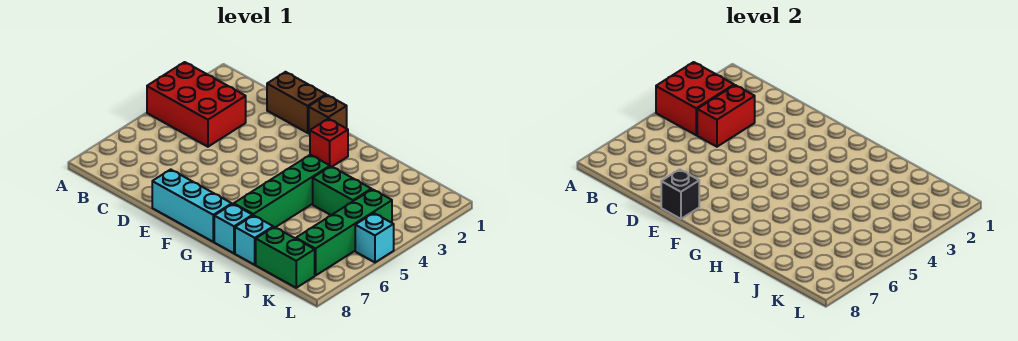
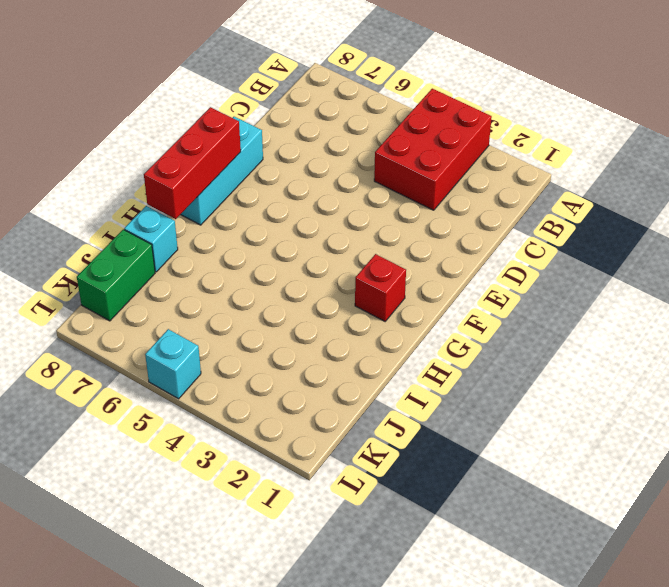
red brick F8:H8 level 2 -> none
none -> brown brick D1:E1 level 1
none -> brown brick F1 level 1
none -> green brick H4:H7 level 1

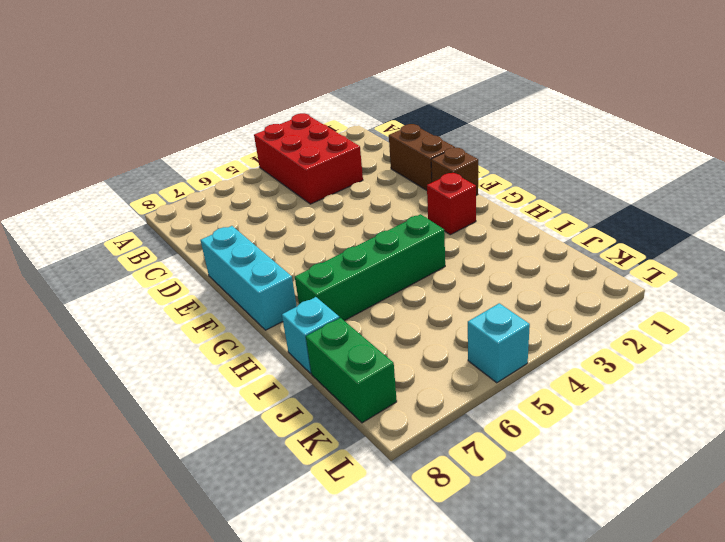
none -> cyan brick H8 level 1
none -> green brick I4:J4 level 1
none -> green brick K4:K7 level 1

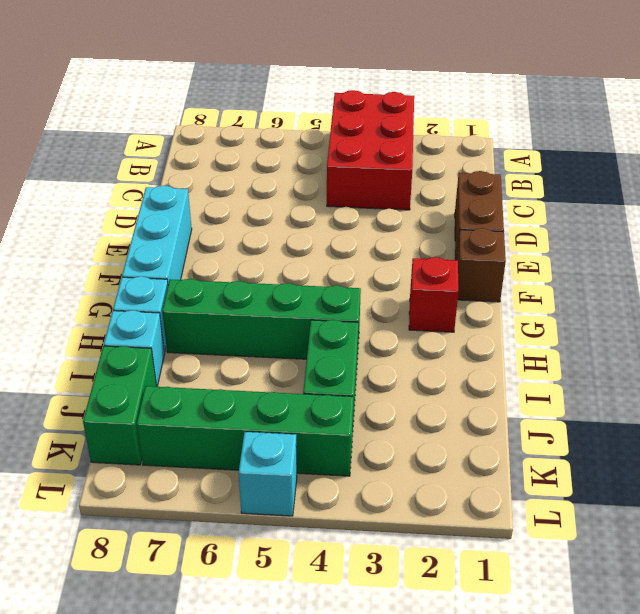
none -> red brick A3:B4 level 2
none -> red brick C3:C4 level 2
none -> black brick E8 level 2

